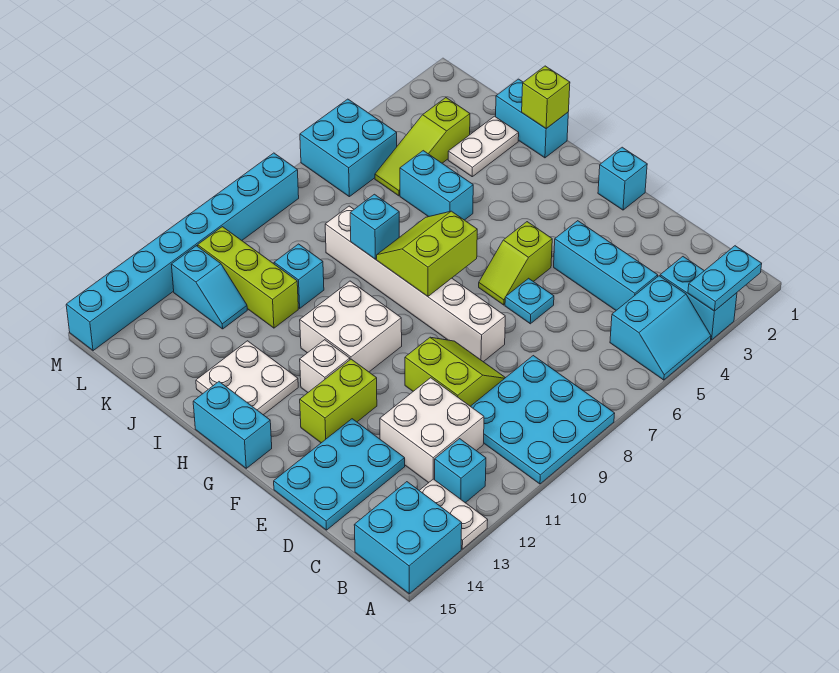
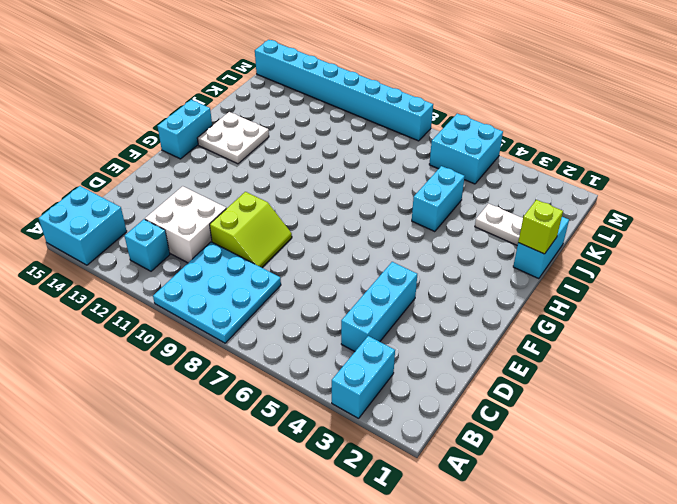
none -> cyan slope A4:B5 level 1 top B
none -> white plate A13:B13 level 1
none -> cyan plate D13:E15 level 1
none -> cyan plate E6 level 1

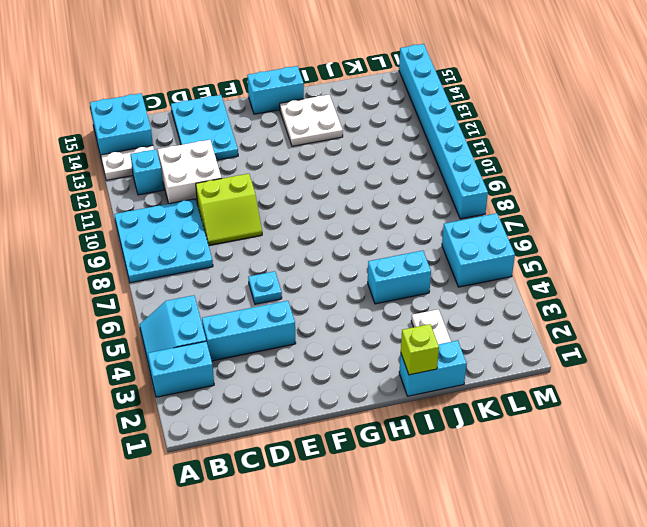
none -> white brick E8:J8 level 1
none -> cyan brick F1 level 1
none -> lime slope F5:F6 level 1 top 5
none -> lime brick F12:F13 level 1

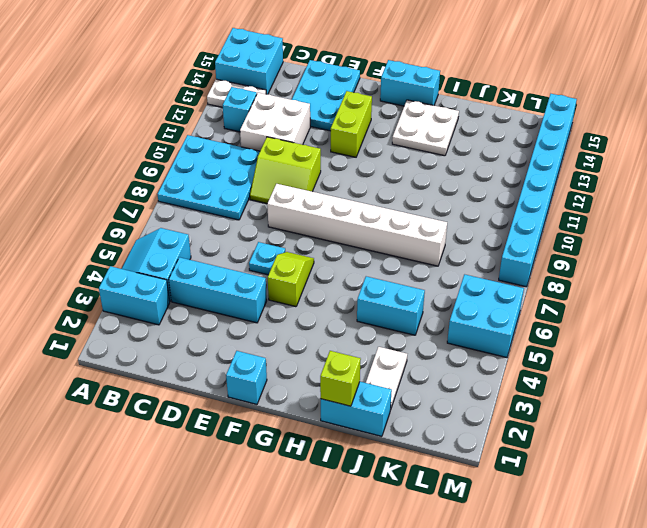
none -> white brick G10:H11 level 1
none -> white brick G12 level 1
none -> cyan brick J10 level 1
none -> lime brick J11:L11 level 1

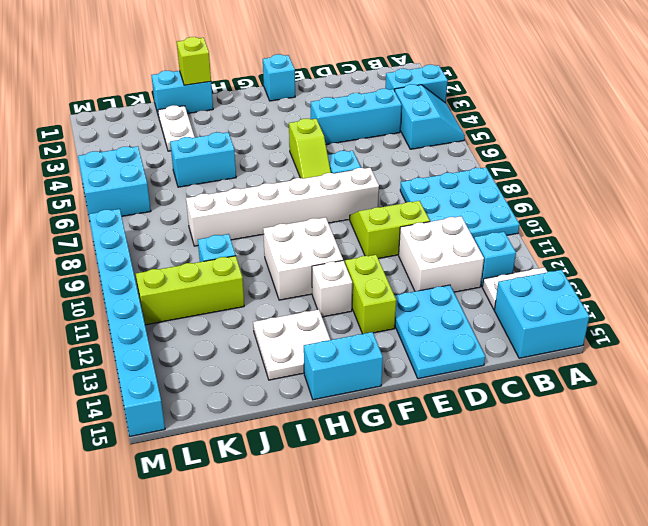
none -> lime slope K3:K5 level 1 top 3
none -> cyan slope K12:L12 level 1 top L
none -> cyan plate A2:A3 level 2
none -> lime slope G7:H8 level 2 top G

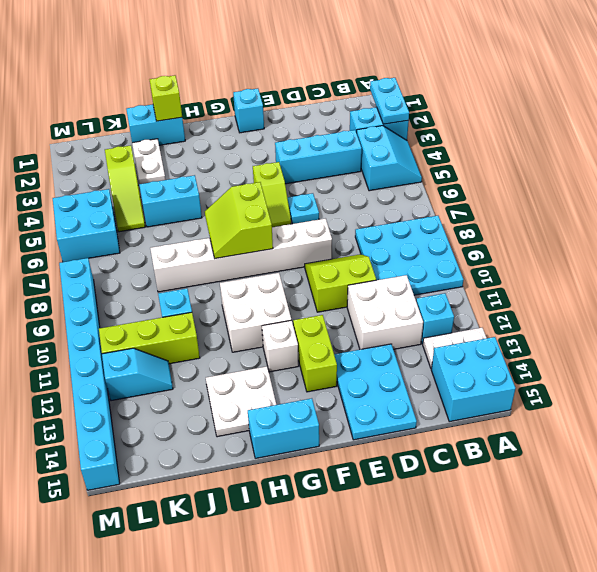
none -> cyan brick I8 level 2

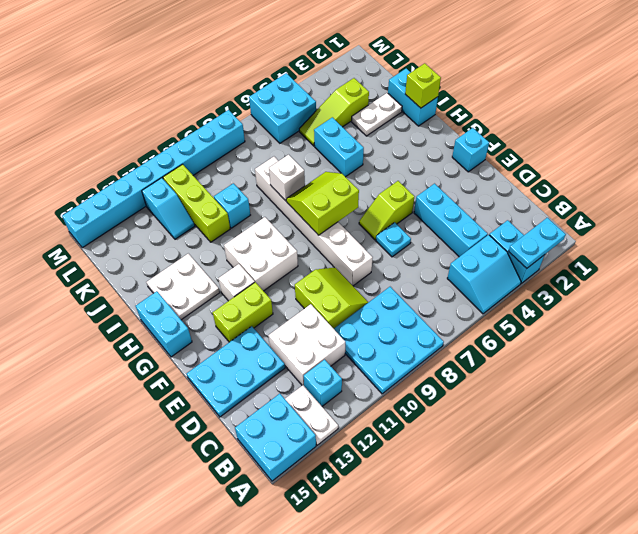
white brick I8 level 2 -> cyan brick I8 level 2

